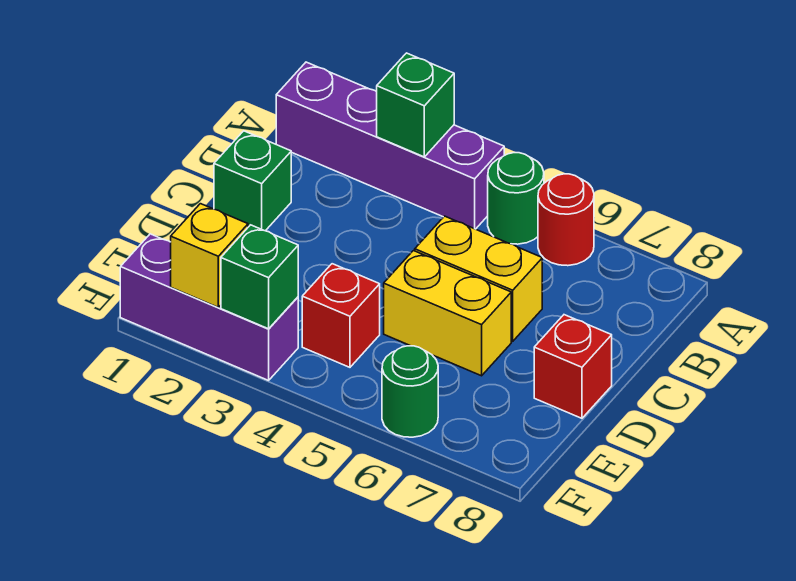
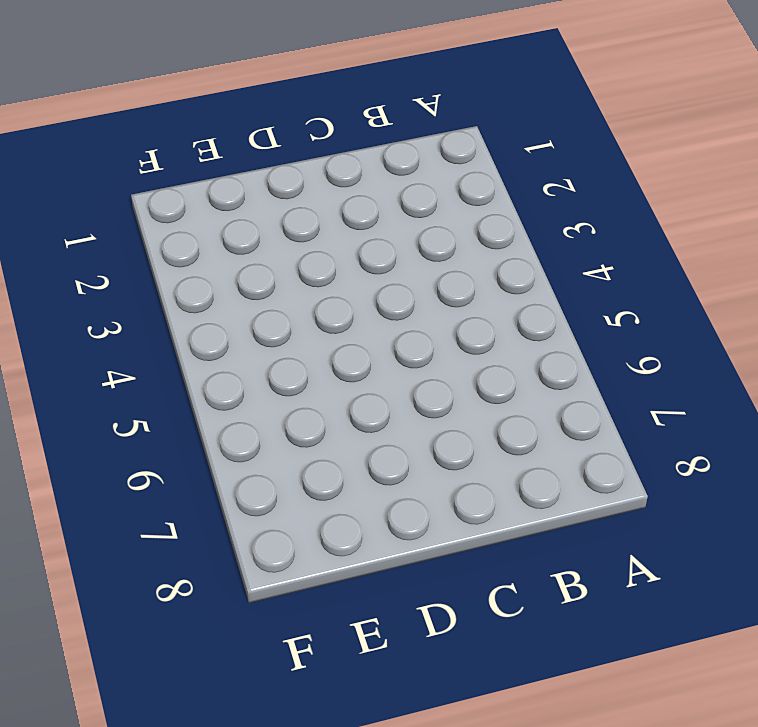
none -> purple brick A1:A4 level 1
none -> green round brick A5 level 1
none -> red round brick A6 level 1

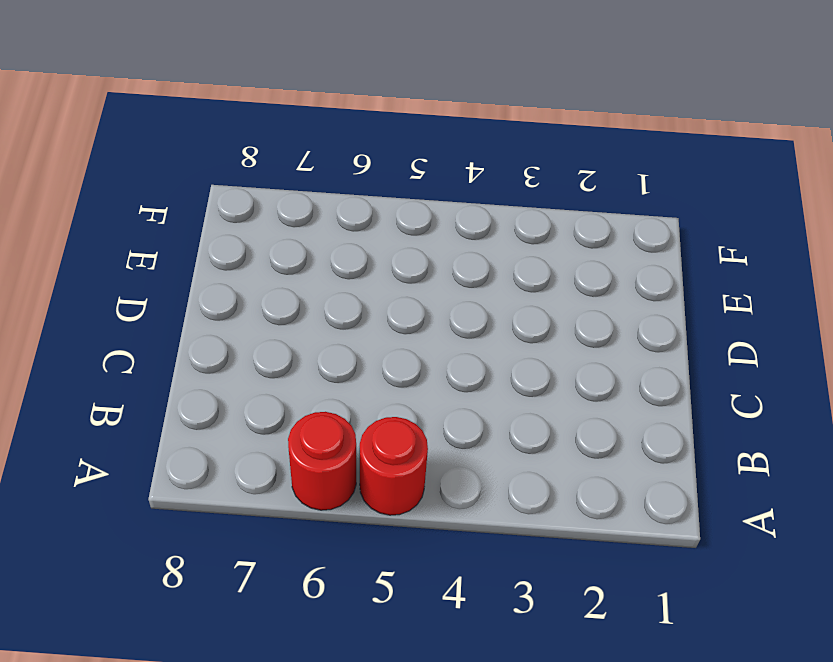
red round brick A5 level 1 -> green round brick A5 level 1
none -> purple brick A1:A4 level 1
none -> green brick C1 level 1
none -> yellow brick C5:C6 level 1

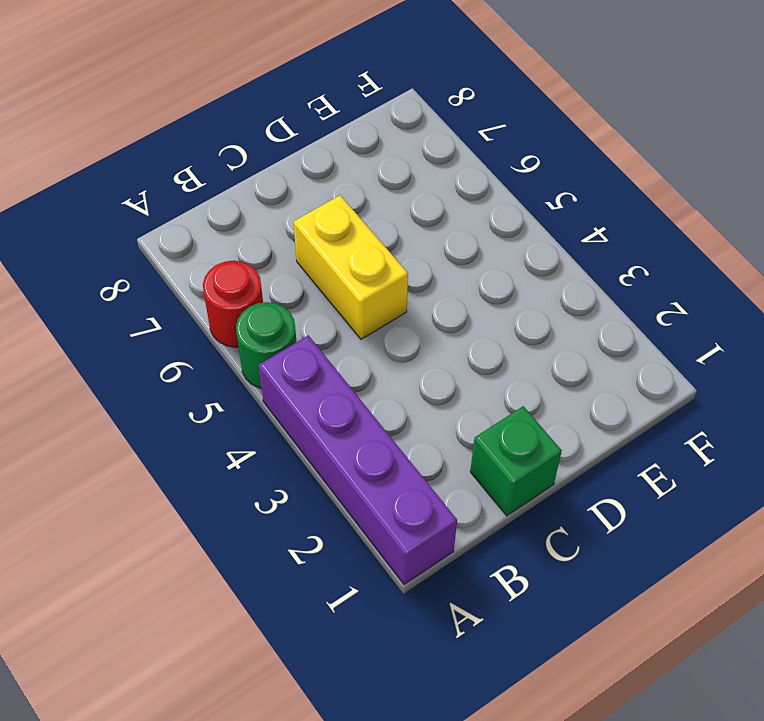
none -> yellow brick D5:D6 level 1
none -> red brick D8 level 1
none -> red brick E4 level 1

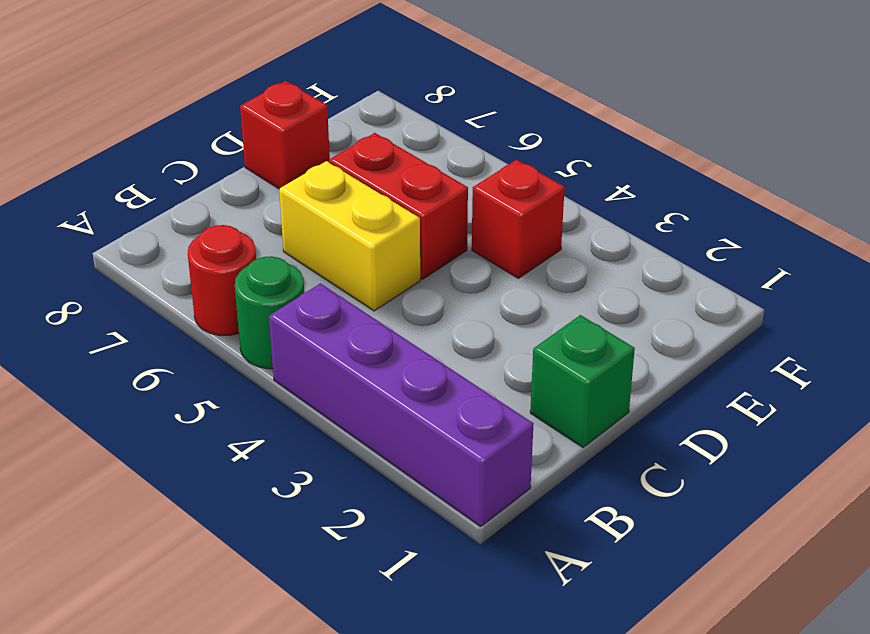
red brick D5:D6 level 1 -> yellow brick D5:D6 level 1
none -> purple brick F1:F3 level 1
none -> green round brick F6 level 1
none -> green brick A3 level 2

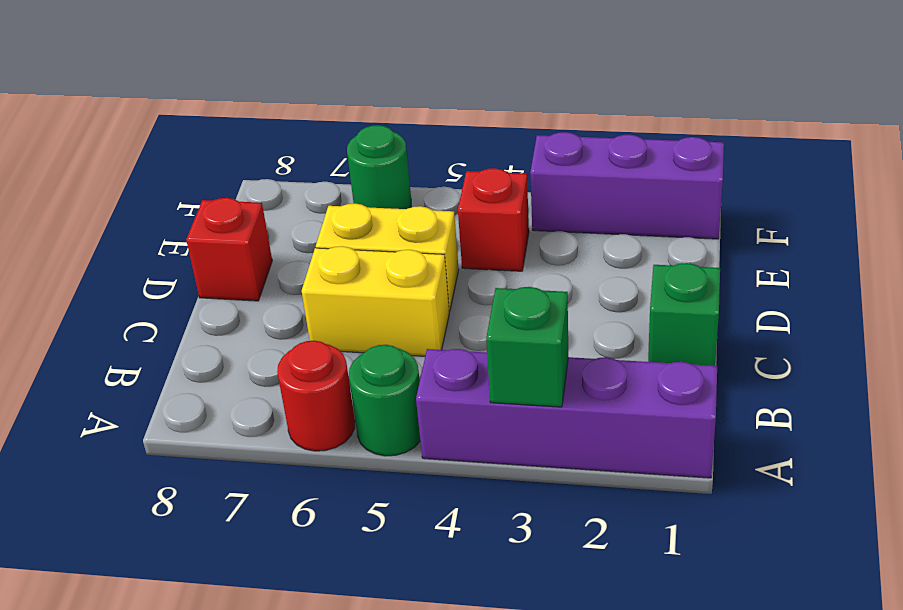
none -> yellow brick F2 level 2
none -> green brick F3 level 2

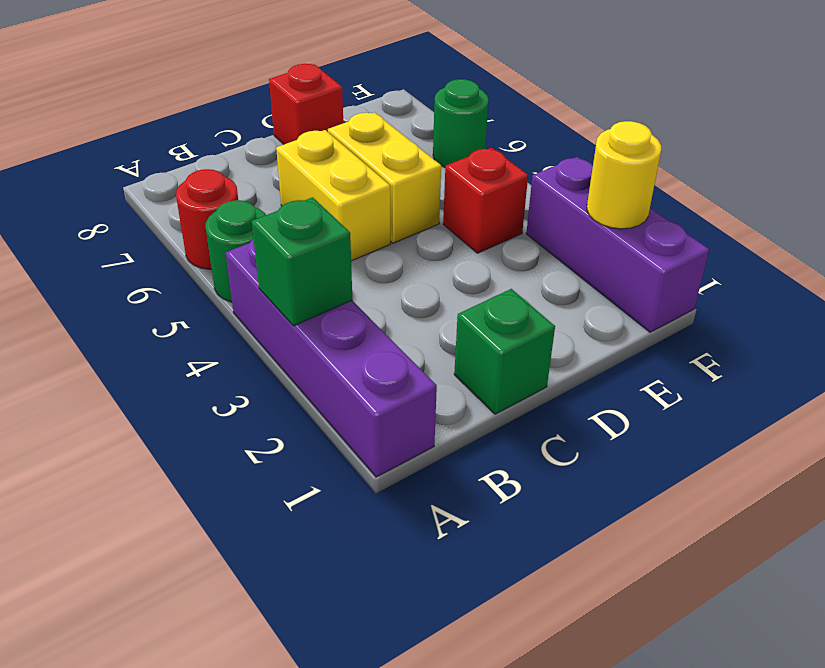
yellow round brick F2 level 2 -> yellow brick F2 level 2
none -> green brick F3 level 2

